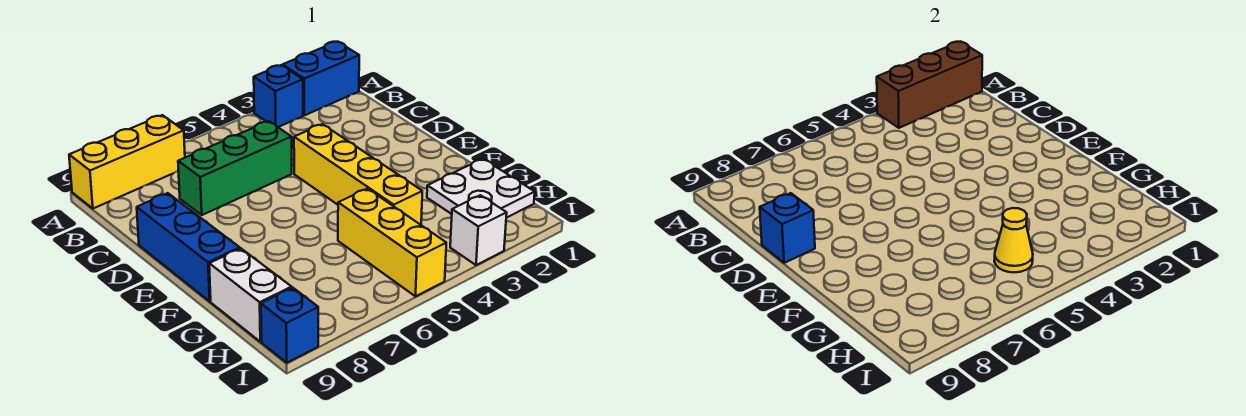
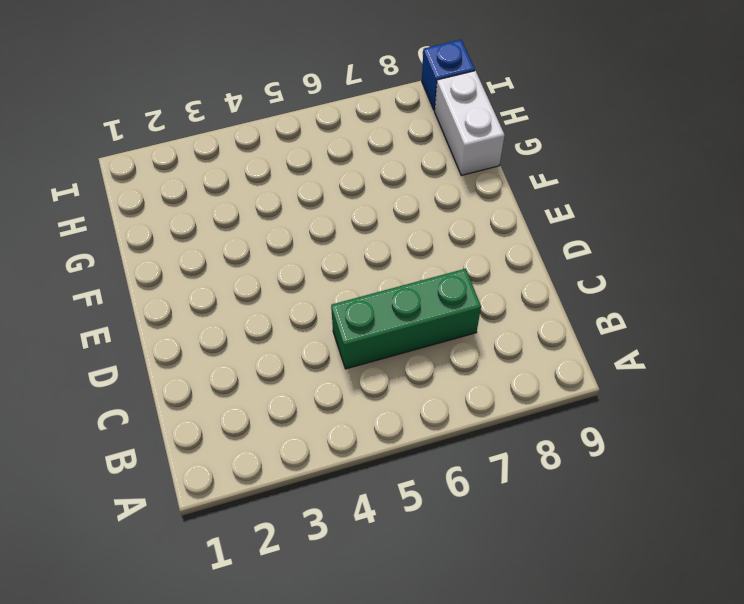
none -> blue brick A1:A2 level 1
none -> blue brick A3 level 1
none -> yellow brick A7:A9 level 1

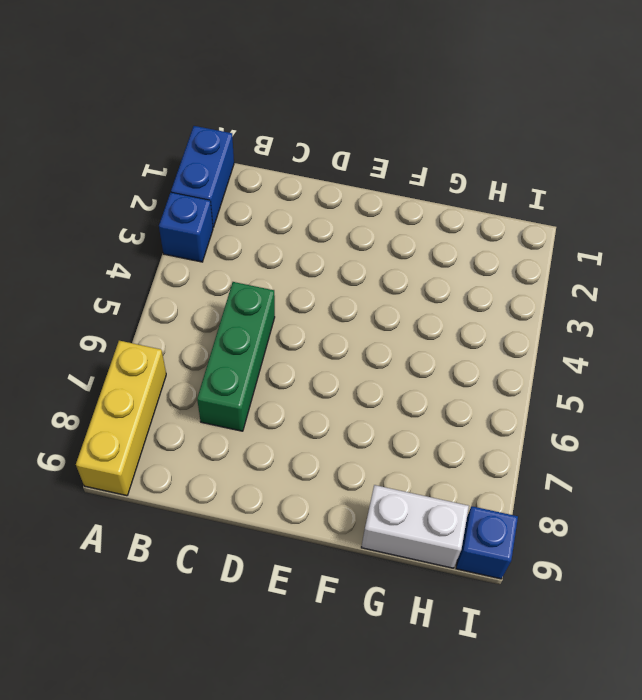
none -> yellow brick D4:G4 level 1
none -> blue brick D9:F9 level 1
none -> white plate G1:H2 level 1

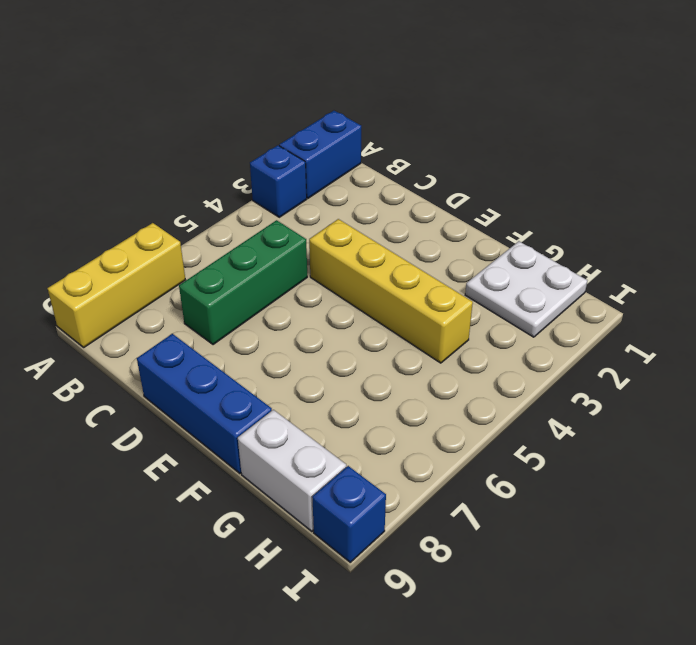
none -> yellow brick G5:I5 level 1
none -> white brick I3 level 1
none -> brown brick A1:A3 level 2

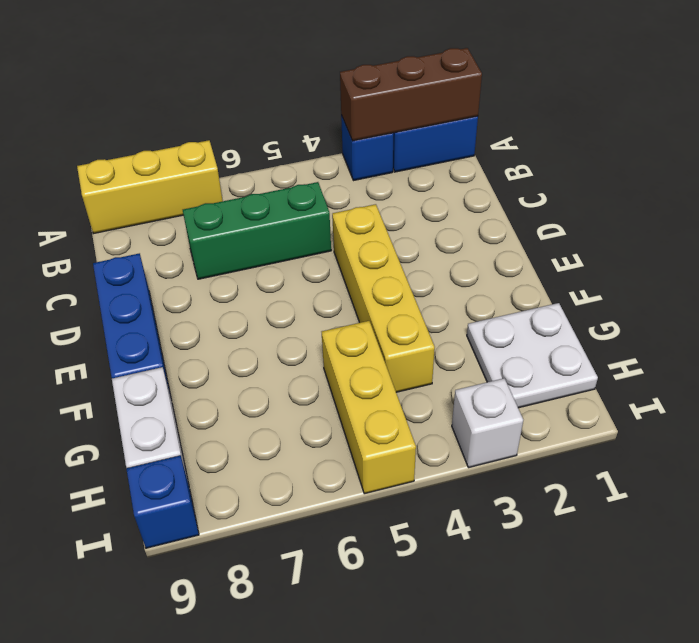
none -> blue brick D9 level 2
none -> yellow cone H5 level 2

